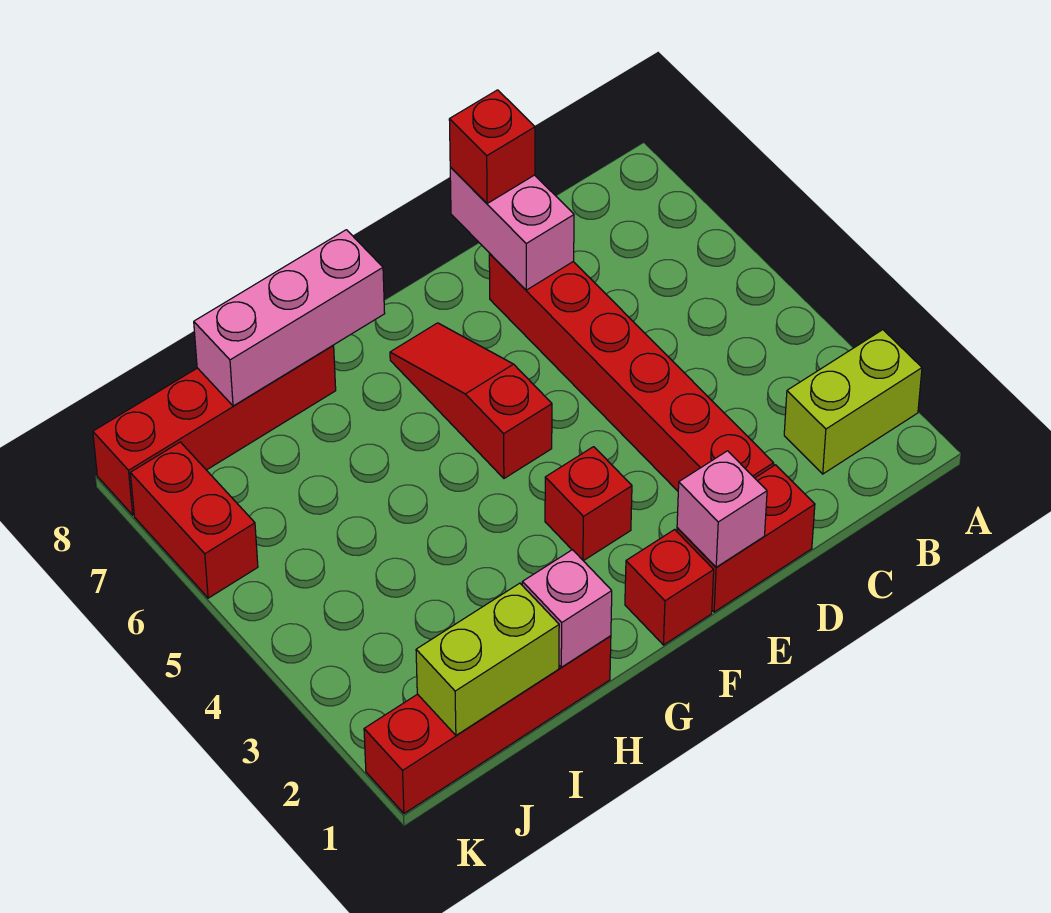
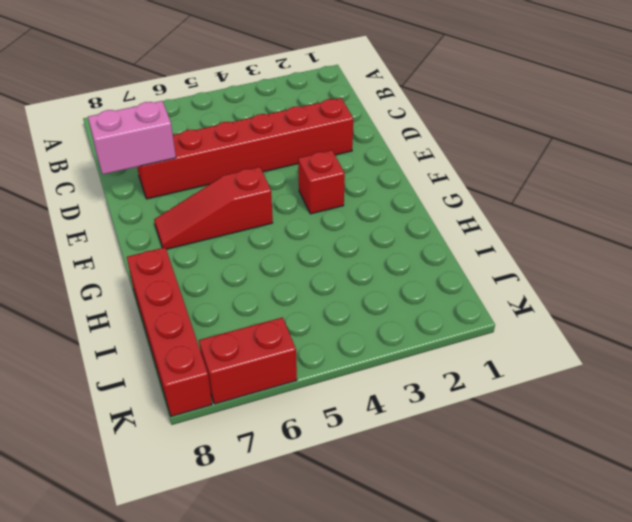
none -> lime brick A2:B2 level 1
none -> red brick D1:E1 level 1
none -> red brick F1 level 1

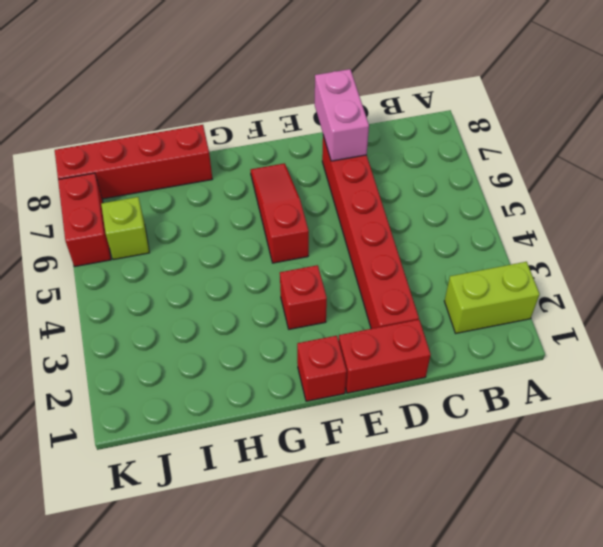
lime brick J6 level 1 -> none
none -> red brick H1:K1 level 1
none -> pink brick E1 level 2
none -> pink brick G8:I8 level 2

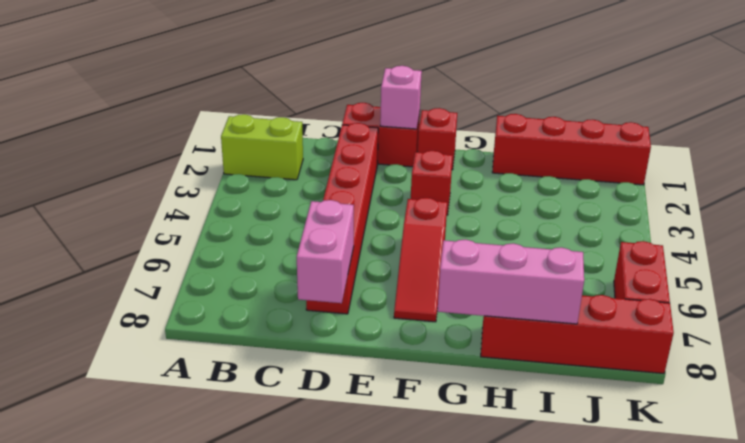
none -> pink brick H1 level 2
none -> lime brick I1:J1 level 2
none -> red brick D8 level 3

